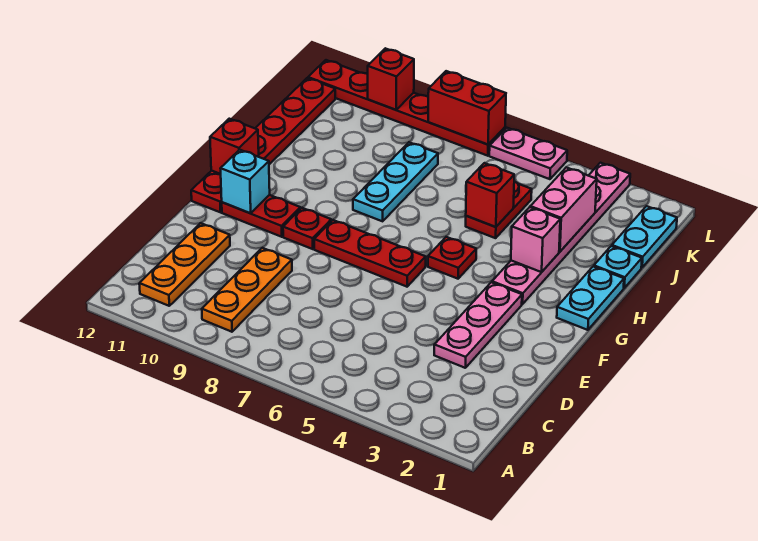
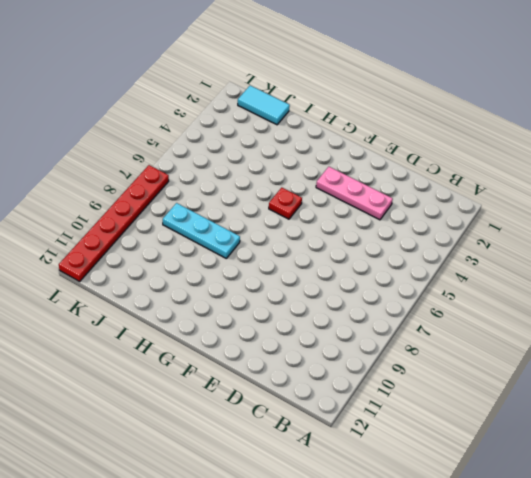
cyan tile J1:K1 level 1 -> cyan plate J1:K1 level 1
none -> orange plate B9:D9 level 1
none -> orange plate B11:D11 level 1
none -> red plate F6:F8 level 1

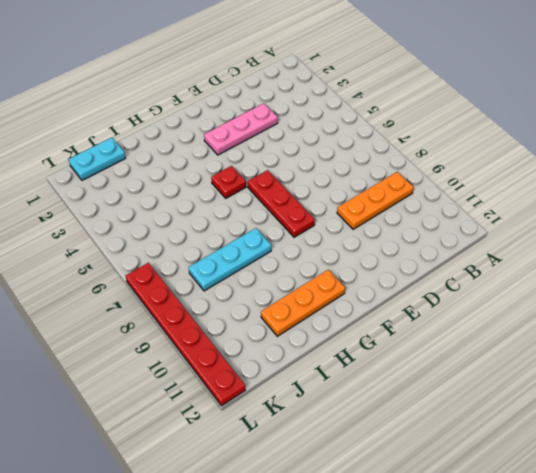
orange plate G11:I11 level 1 -> orange plate B11:D11 level 1
none -> red plate F9 level 1
none -> red plate F10:F11 level 1
none -> red plate F12:K12 level 1

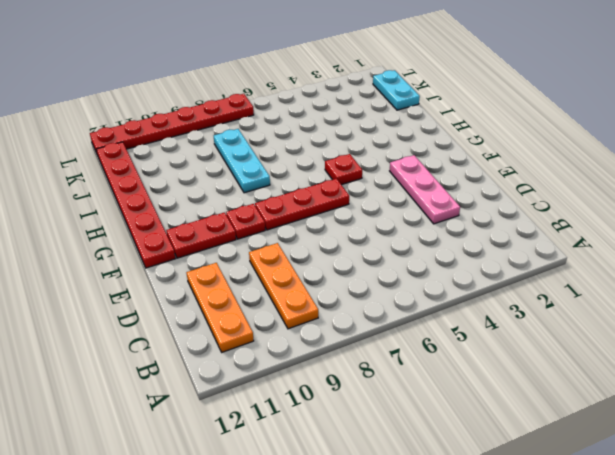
none -> cyan plate G1:H1 level 1
none -> pink plate G3:L3 level 1
none -> cyan plate I1 level 1

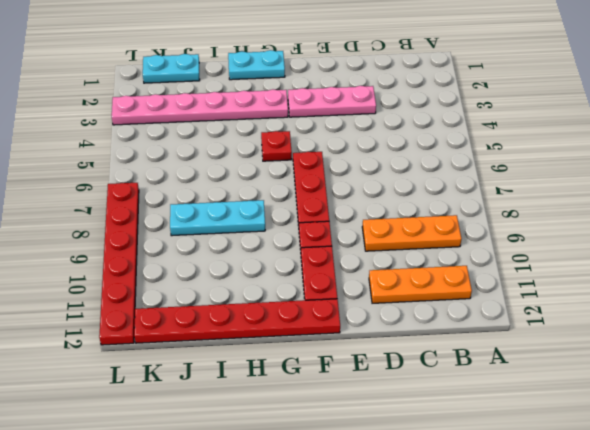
none -> cyan plate I1 level 1
none -> red plate I5:J5 level 1
none -> pink plate L5:L6 level 1

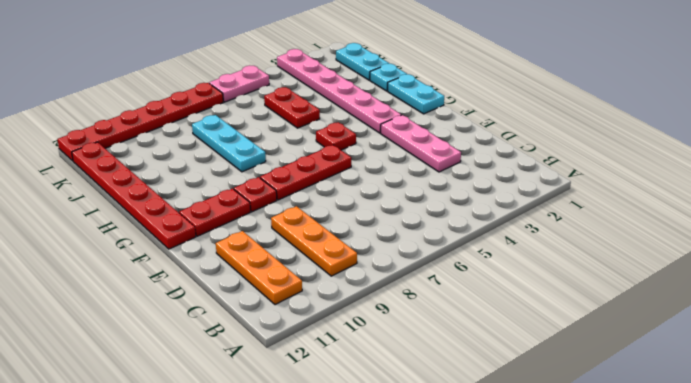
none -> cyan brick F11 level 2
none -> red brick G12 level 2
none -> pink brick H3 level 2

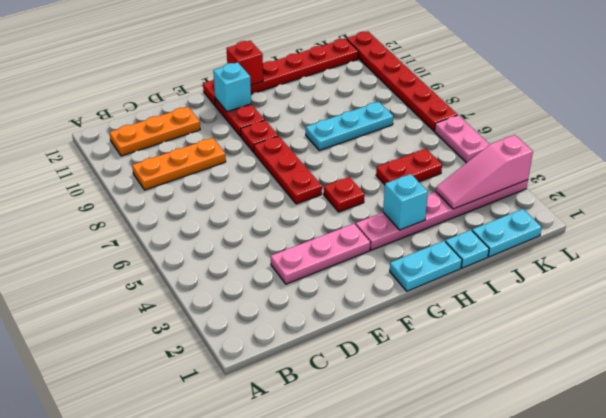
cyan brick H3 level 2 -> pink brick H3 level 2
pink slope J3:L3 level 2 top L -> pink brick I3:J3 level 2
none -> red brick I5 level 2
none -> red brick L7:L8 level 2
none -> red brick L10 level 2

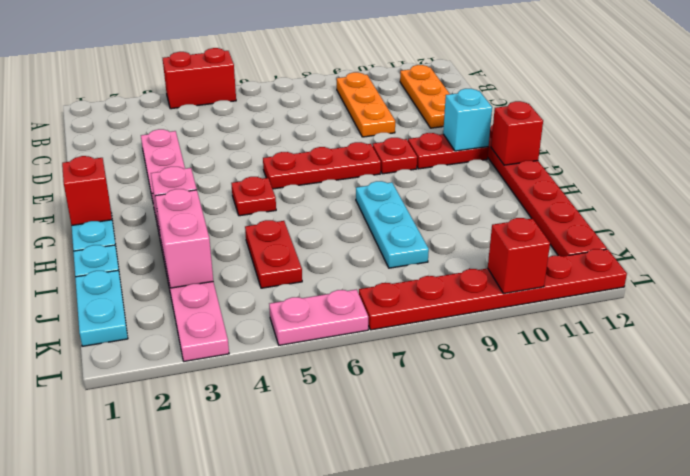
red brick A4:A5 level 1 -> red brick L7:L8 level 2
red brick G1 level 2 -> red brick I5 level 2

